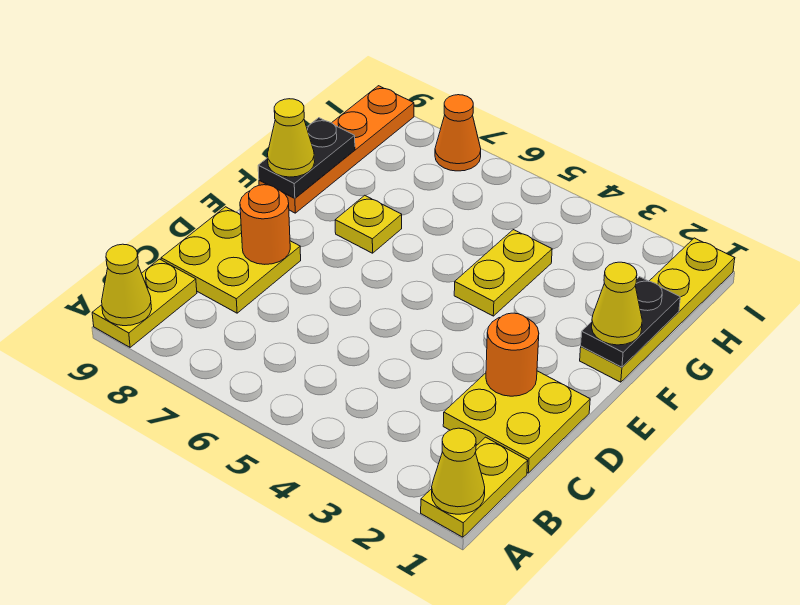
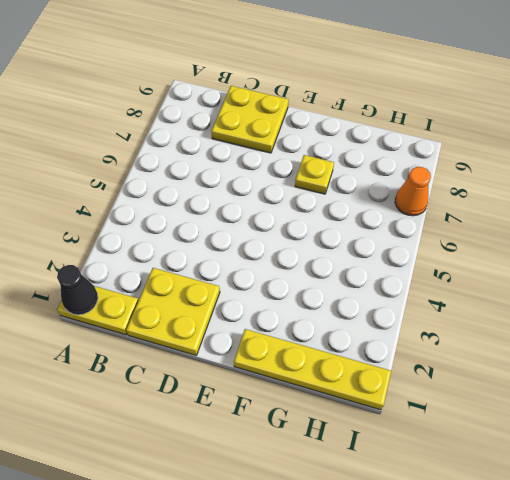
black cone A1 level 2 -> yellow cone A1 level 2
none -> yellow plate A9:B9 level 1
none -> yellow plate F4:G4 level 1
none -> orange plate F9:I9 level 1

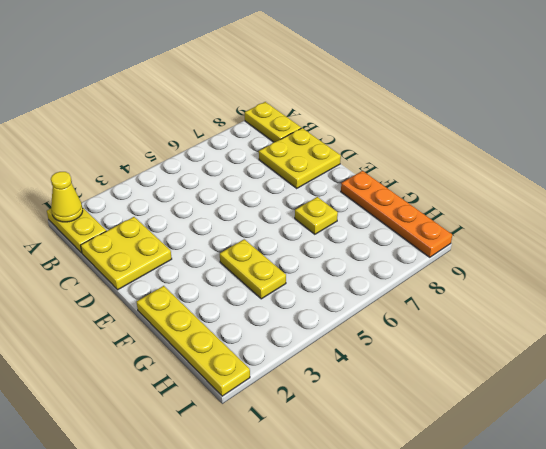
none -> orange cone I7 level 1
none -> yellow cone A9 level 2
none -> orange round brick D2 level 2

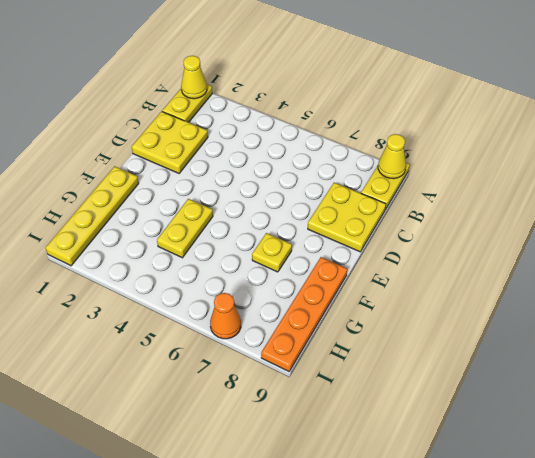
none -> orange round brick D2 level 2
none -> orange round brick D8 level 2
none -> black plate F1:G1 level 2

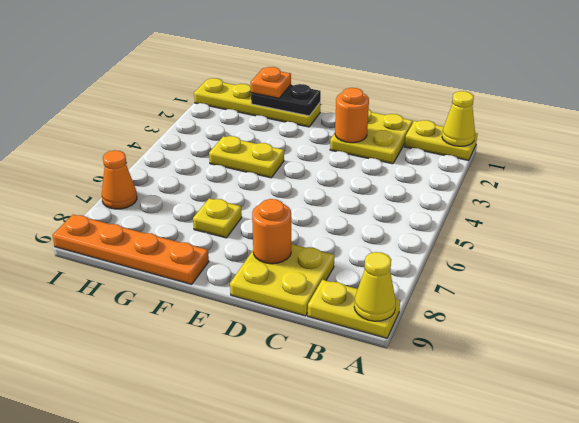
orange plate G1 level 3 -> none
none -> black plate F9:G9 level 2
none -> yellow cone F1 level 3
none -> yellow cone F9 level 3

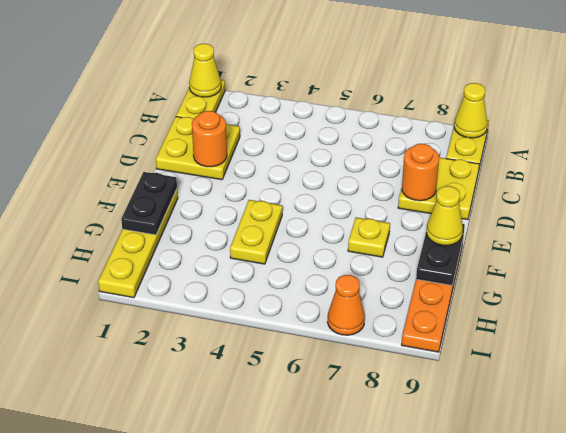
none -> yellow cone F1 level 3

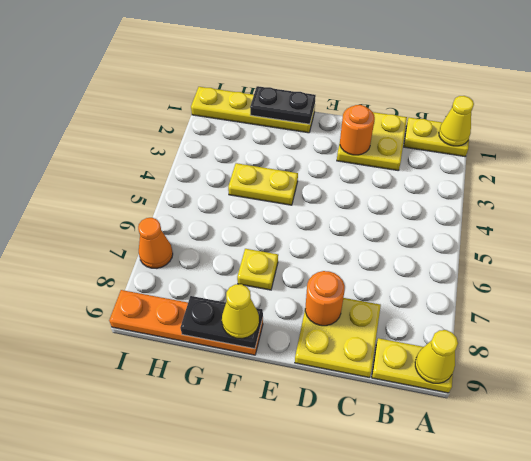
none -> yellow cone F1 level 3

